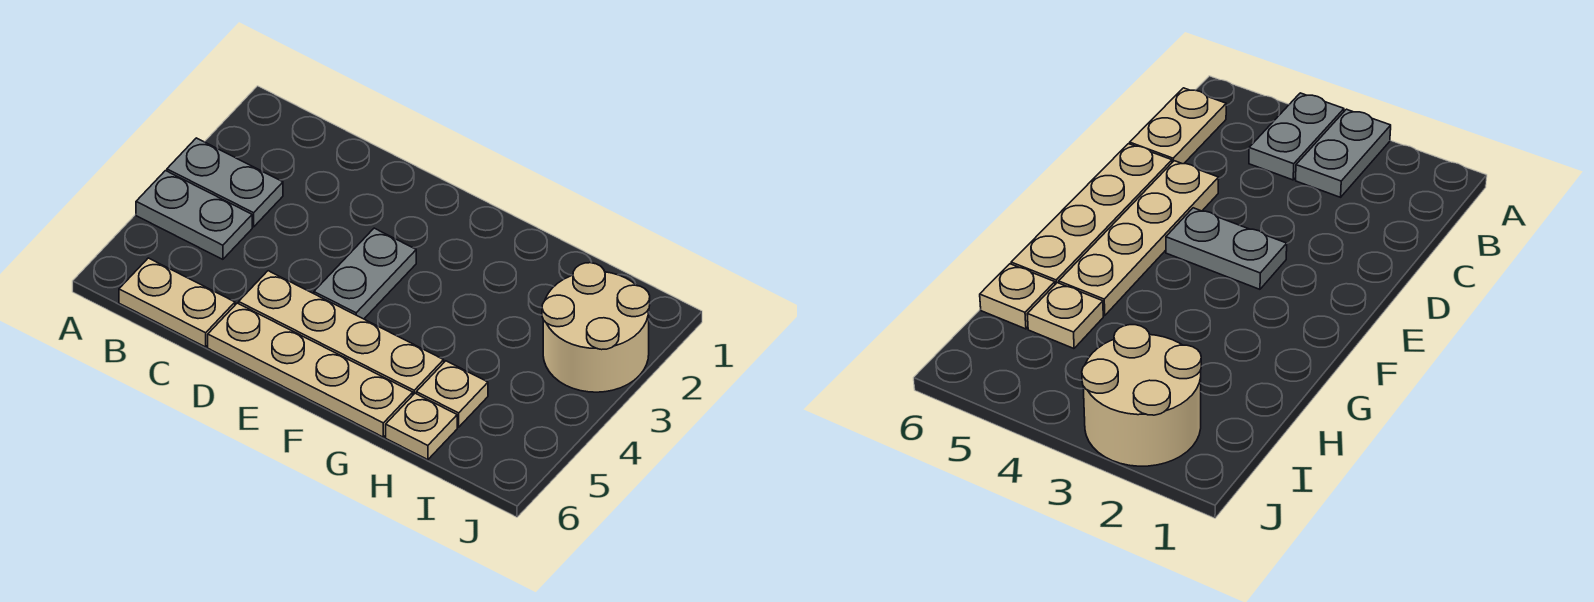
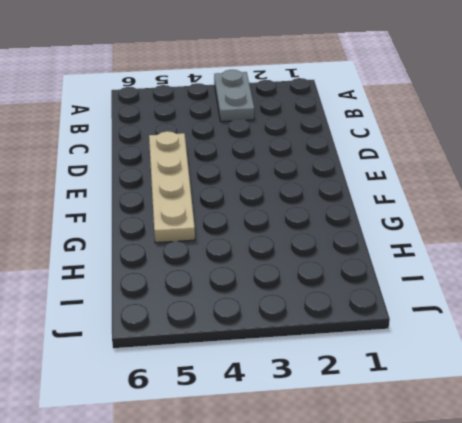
none -> grey plate A4:B4 level 1
none -> tan plate B6:C6 level 1

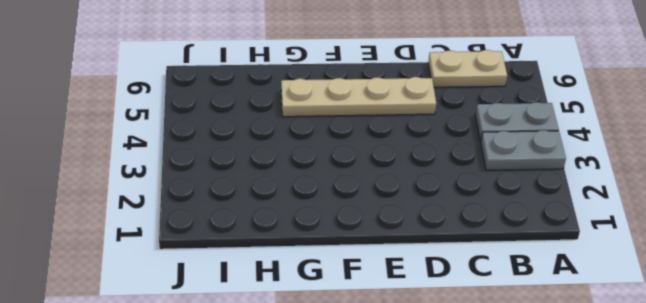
none -> tan plate D6:G6 level 1
none -> grey plate E3:E4 level 1

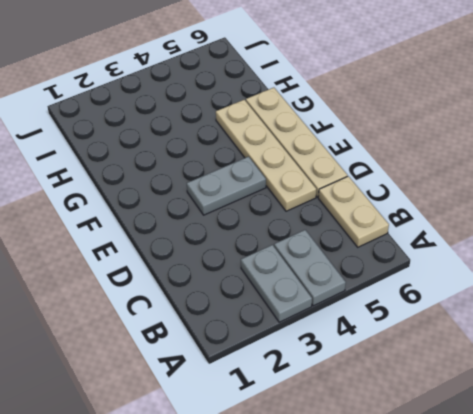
none -> tan plate H5 level 1
none -> tan plate H6 level 1

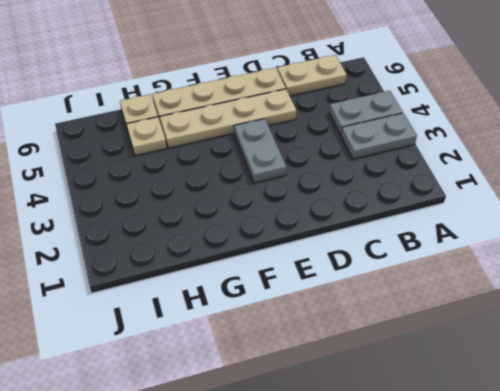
none -> tan round brick I2:J3 level 1

